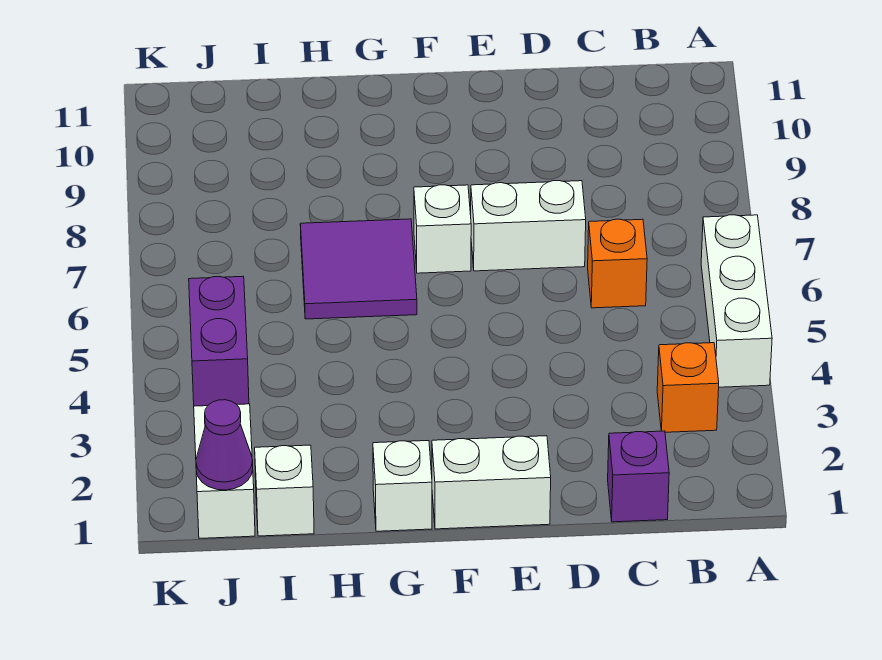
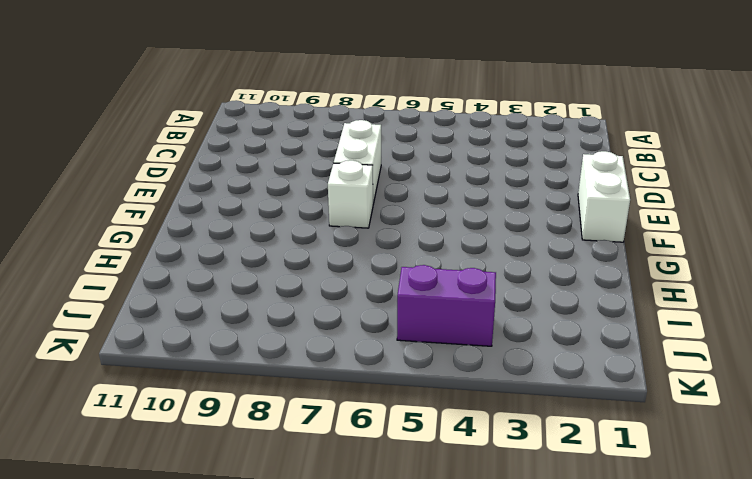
none -> white brick A4:A6 level 1
none -> orange brick B3 level 1
none -> purple brick C1 level 1

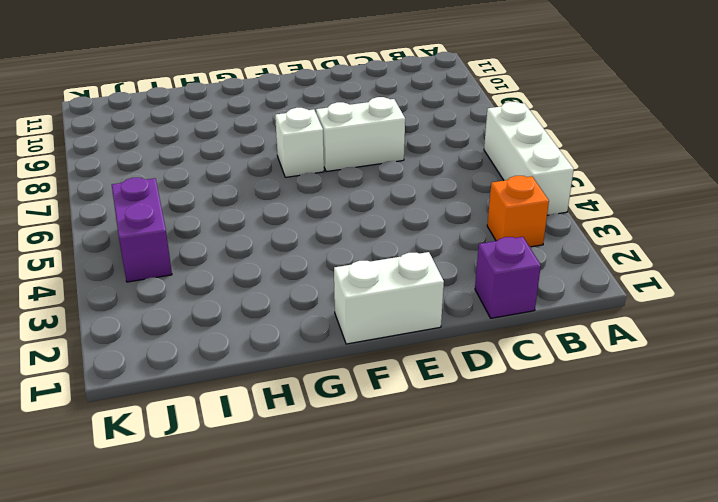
none -> orange brick C6 level 1
none -> white brick G1 level 1
none -> purple tile G6:H7 level 1

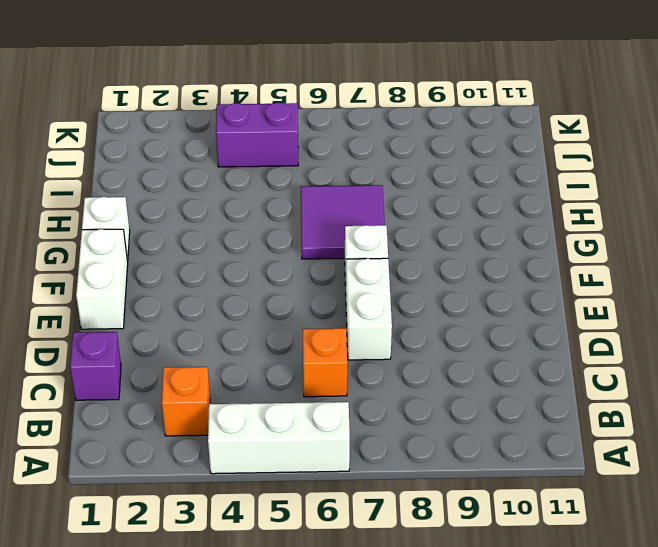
none -> white brick I1 level 1
none -> white brick J1:J2 level 1
none -> purple cone J1 level 2

